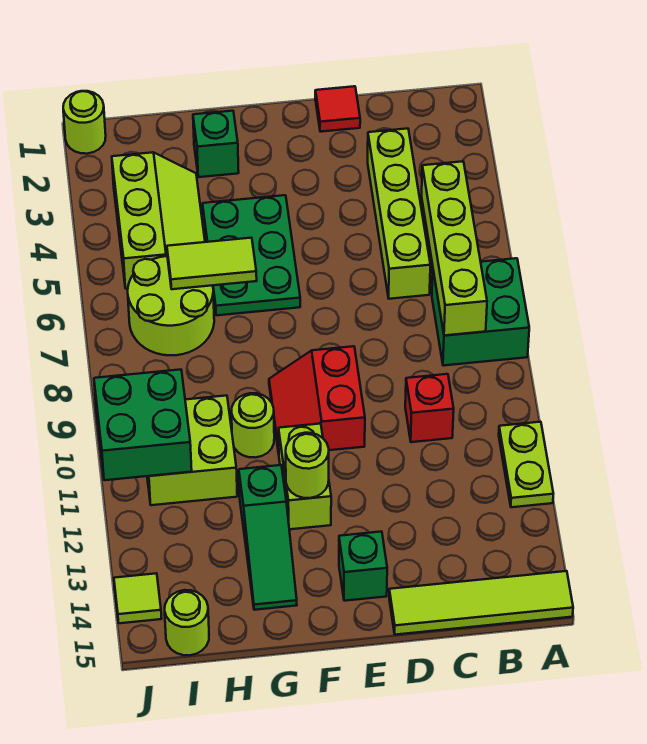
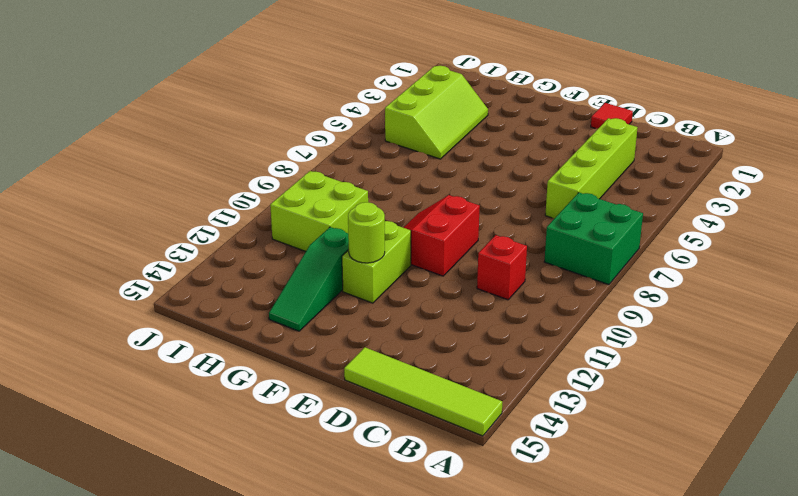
none -> lime plate A11:A12 level 1
none -> green brick E14 level 1
none -> green plate F4:G6 level 1

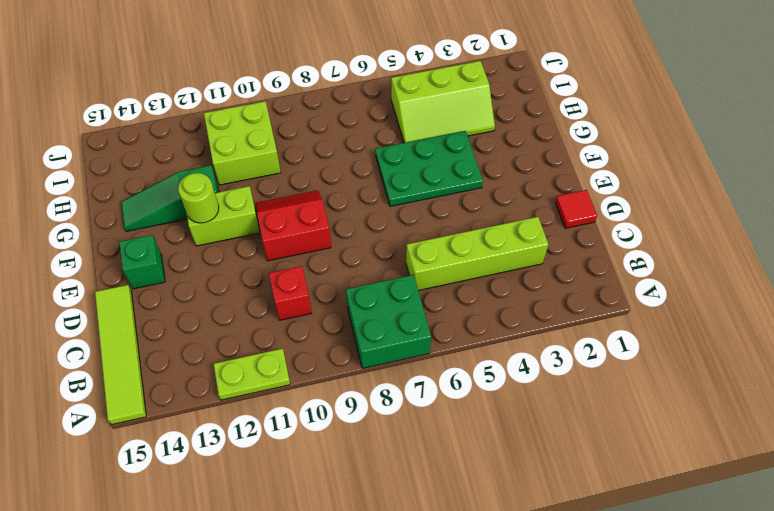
none -> green brick G2 level 1
none -> lime round brick G10 level 1
none -> lime round brick H6:I7 level 1

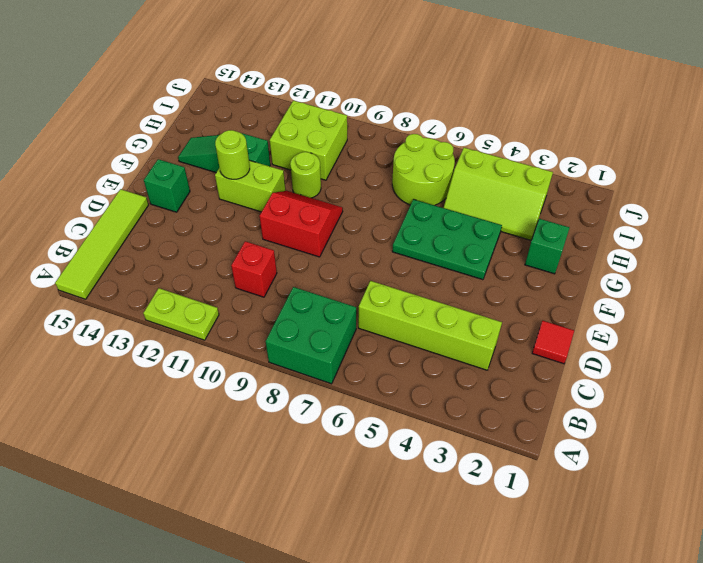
none -> lime round brick I15 level 1
none -> lime round brick J1 level 1
none -> lime tile J14 level 1

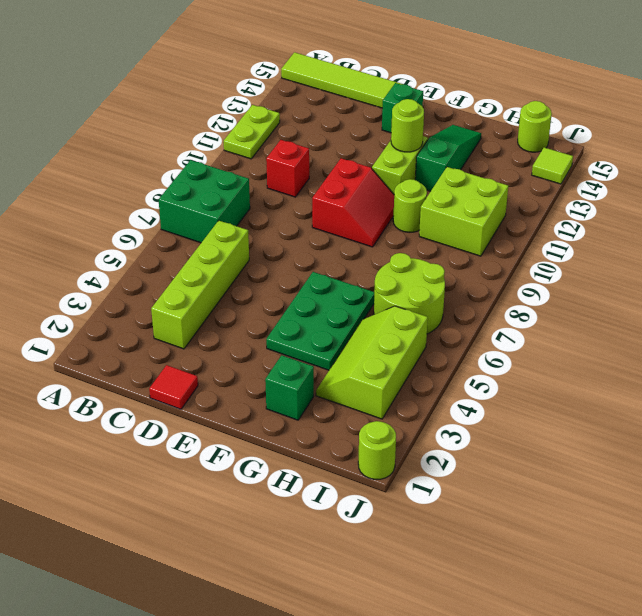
none -> lime brick B5:B8 level 2
none -> lime tile G6:H6 level 2
none -> green brick I10:J11 level 2

